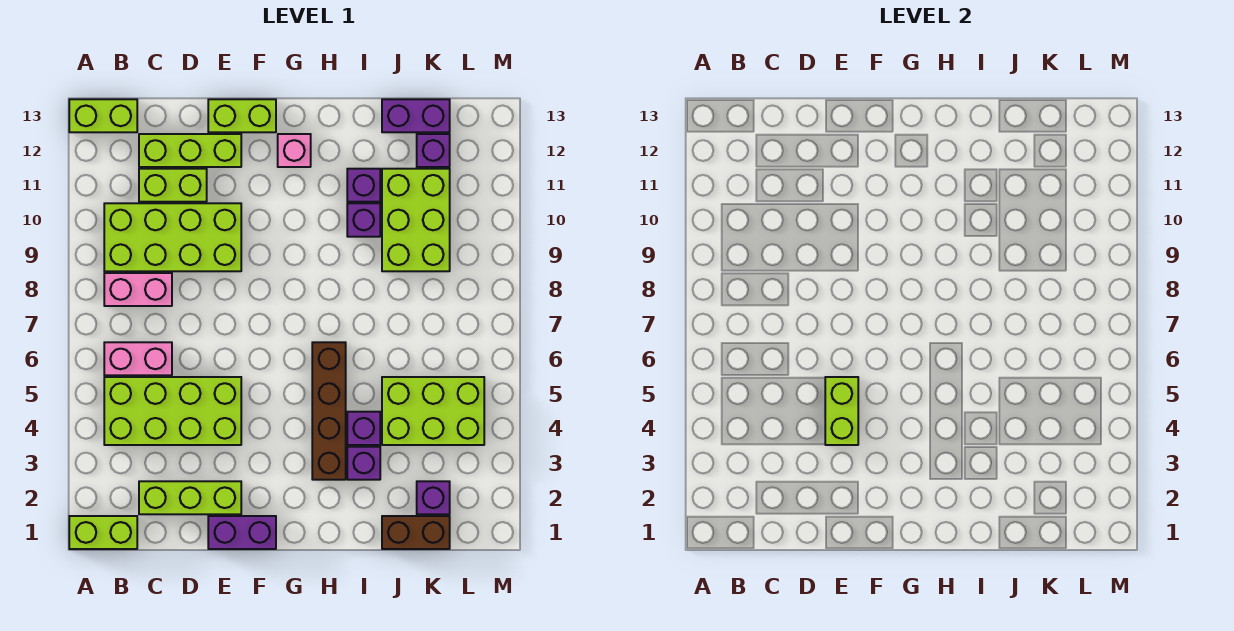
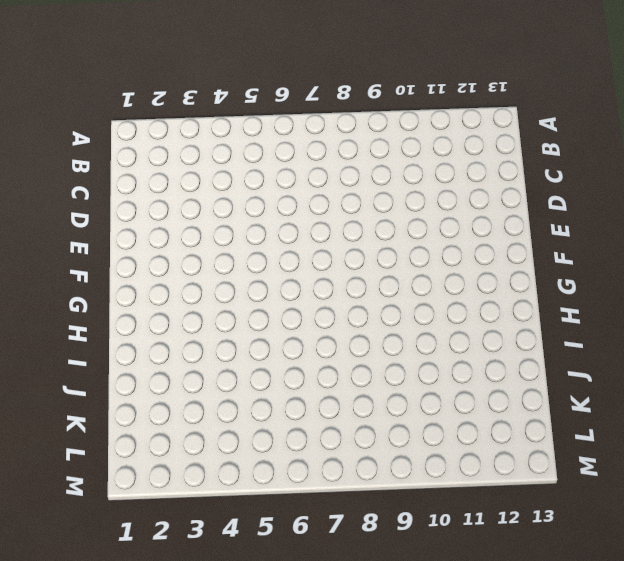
none -> lime brick A1:B1 level 1
none -> lime brick A13:B13 level 1
none -> lime brick B4:E5 level 1

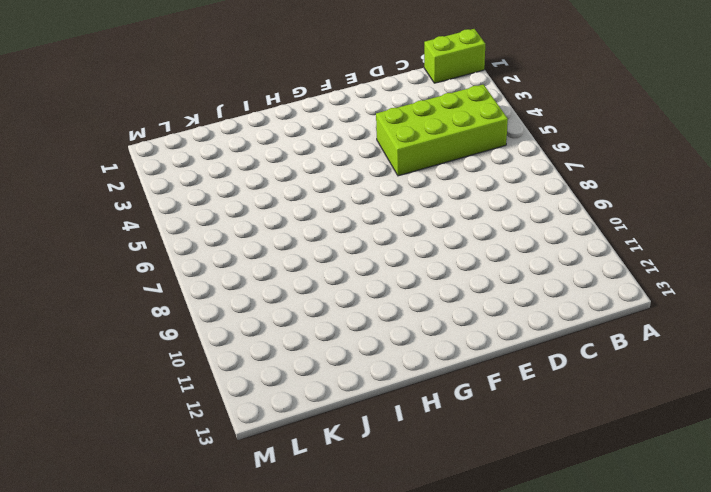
none -> lime brick A13:B13 level 1
none -> pink brick B6:C6 level 1
none -> pink brick B8:C8 level 1

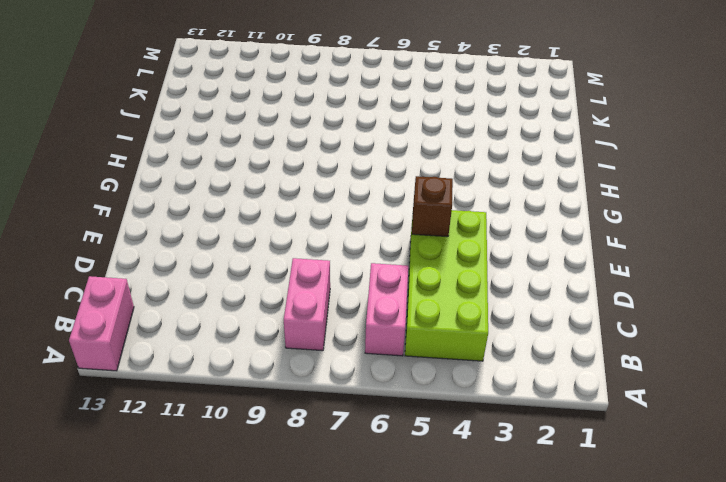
pink brick A13:B13 level 1 -> lime brick A13:B13 level 1
brown brick E5 level 2 -> lime brick E4:E5 level 2
none -> lime brick A1:B1 level 1
none -> lime brick B9:E10 level 1
none -> lime brick C2:E2 level 1

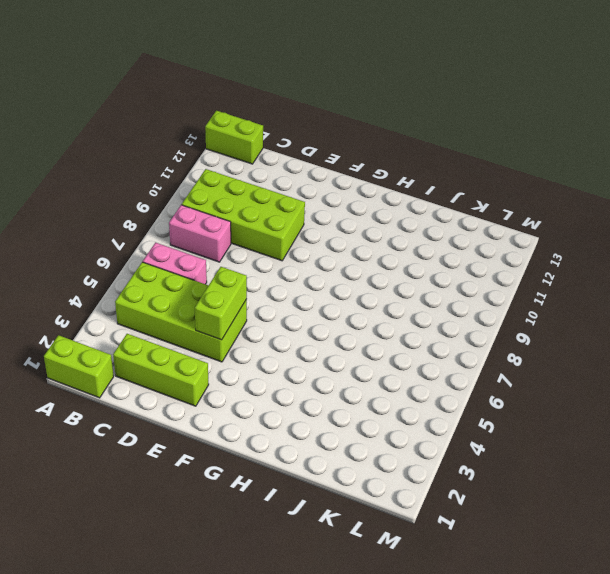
none -> lime brick C11:D11 level 1
none -> lime brick C12:E12 level 1
none -> purple brick E1:F1 level 1

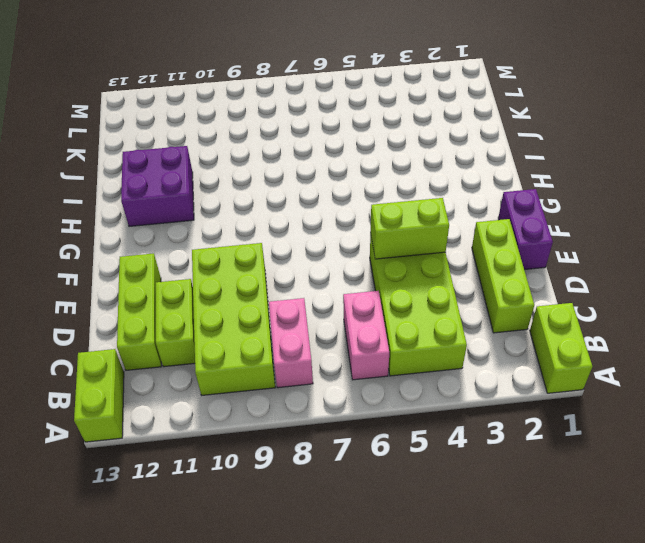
purple brick H11:I12 level 1 -> purple brick I11 level 1
none -> lime brick E13:F13 level 1
none -> pink brick G12 level 1
none -> brown brick H3:H6 level 1

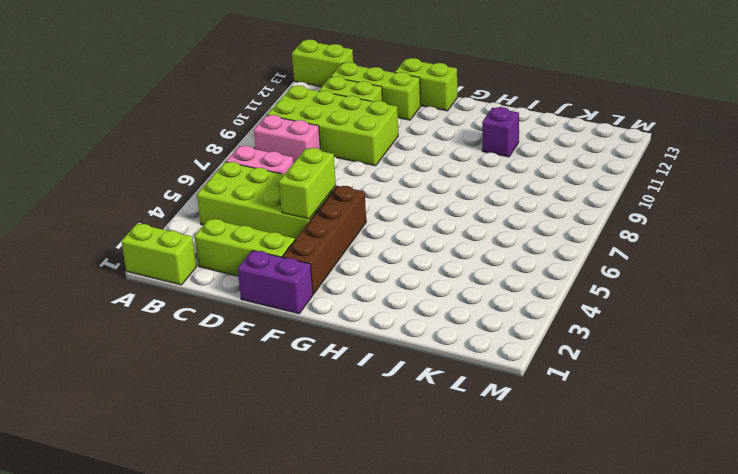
brown brick F2:F5 level 1 -> brown brick H3:H6 level 1
none -> pink brick G12 level 1
none -> purple brick I3 level 1
none -> purple brick I4 level 1

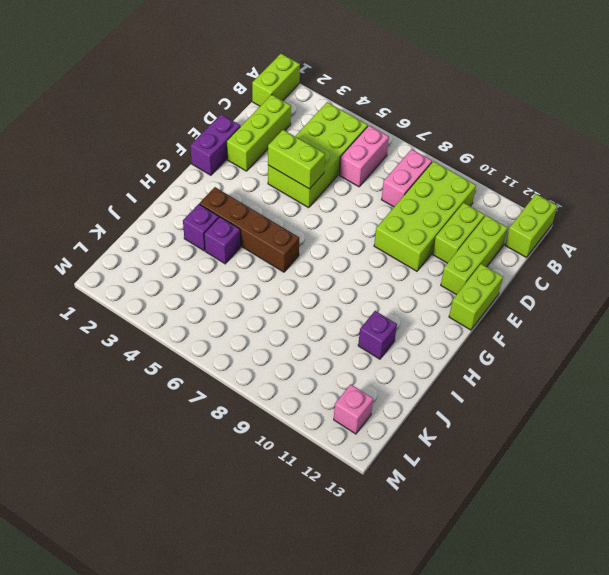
pink brick L12 level 1 -> pink brick G12 level 1
none -> purple brick I10 level 1
none -> brown brick J1:K1 level 1
none -> lime brick J4:L5 level 1

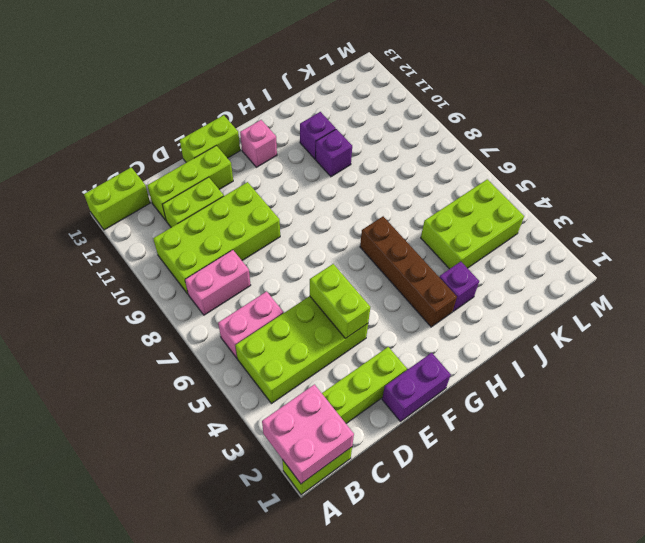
pink brick A1:B2 level 2 -> none
none -> purple brick I4 level 1
none -> brown brick J1:K1 level 1
none -> lime brick J9:K11 level 1

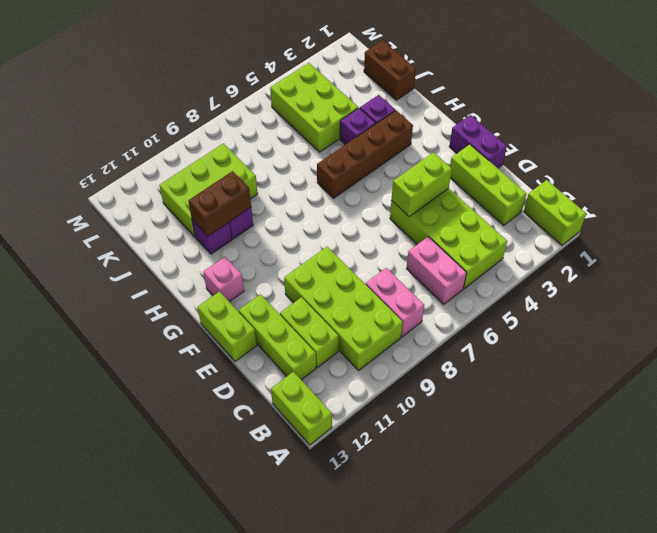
brown brick I10:I11 level 2 -> none
none -> purple brick J13:K13 level 1
none -> purple brick K2 level 1
none -> purple brick K12 level 1

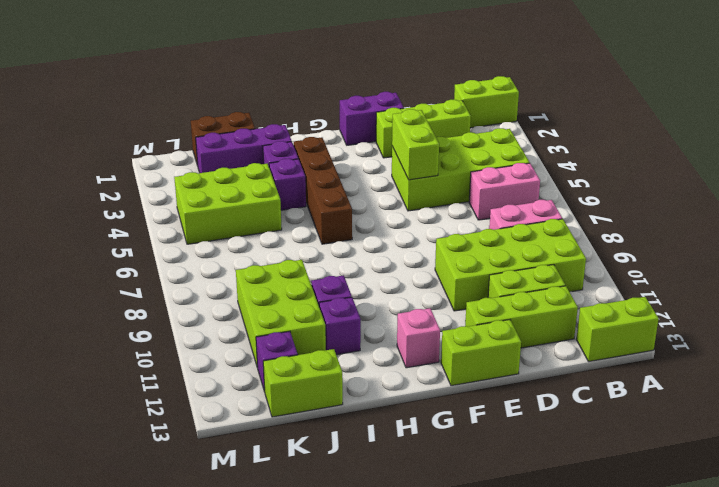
purple brick I2:K2 level 1 -> purple brick K2 level 1
lime brick J13:K13 level 1 -> purple brick J13:K13 level 1

